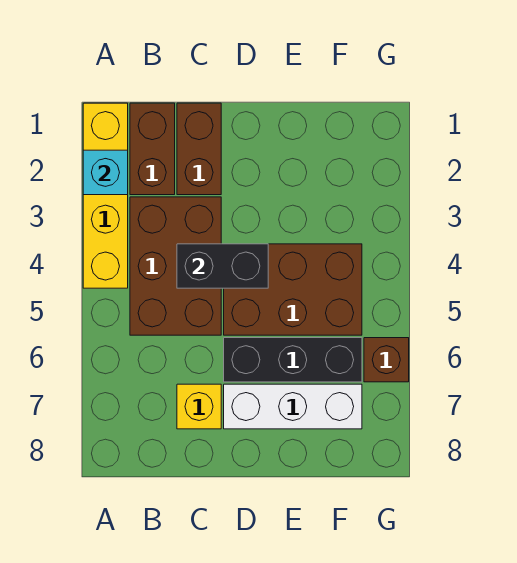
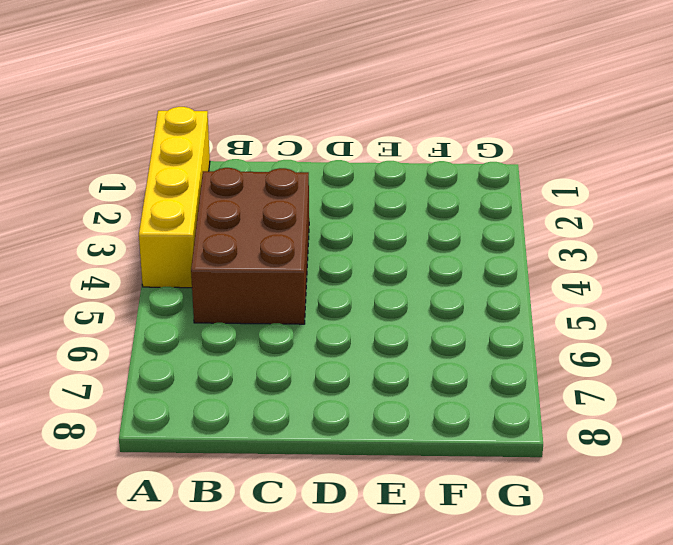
none -> brown brick B1:B2 level 1
none -> brown brick C1:C2 level 1

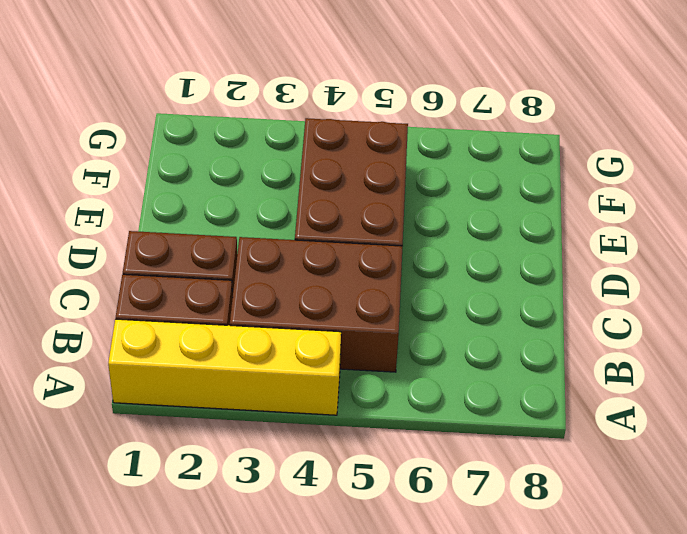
none -> yellow brick C7 level 1
none -> black brick D6:F6 level 1

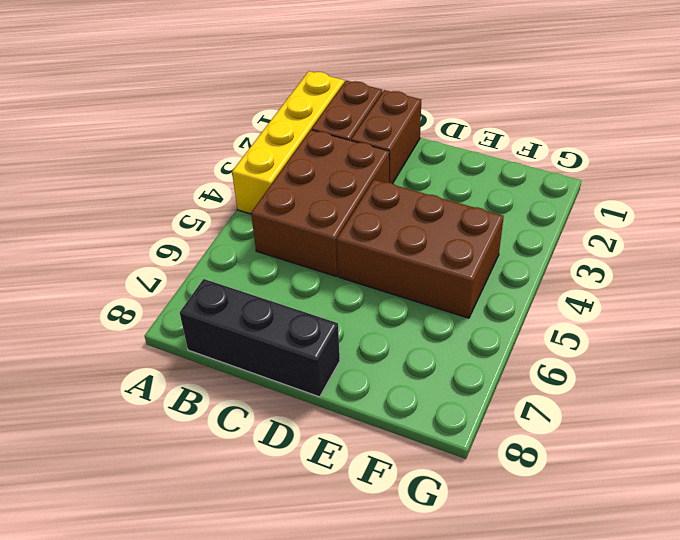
black brick B8:D8 level 1 -> black brick D6:F6 level 1
none -> yellow brick C7 level 1
none -> white brick D7:F7 level 1

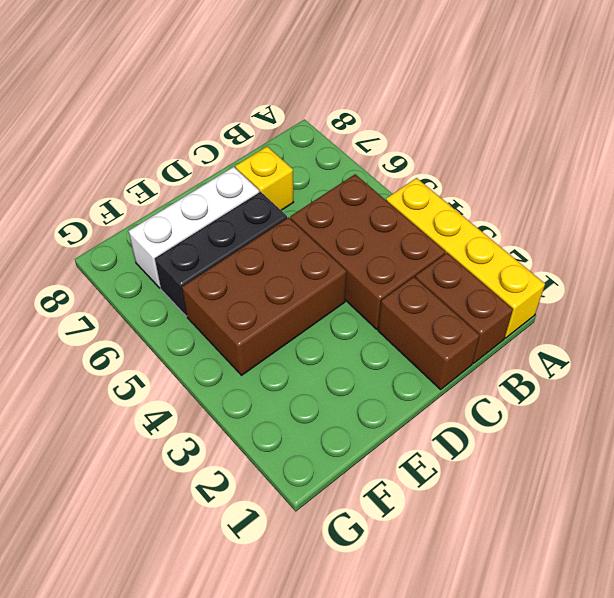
none -> brown brick G6 level 1
none -> cyan brick A2 level 2

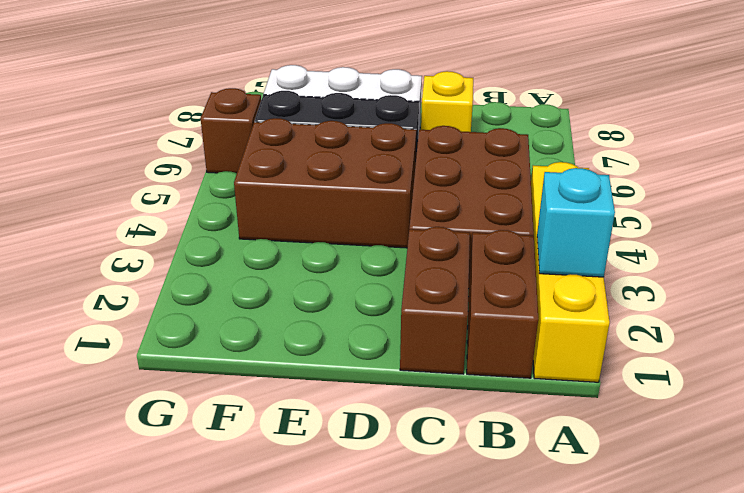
none -> black brick C4:D4 level 2

